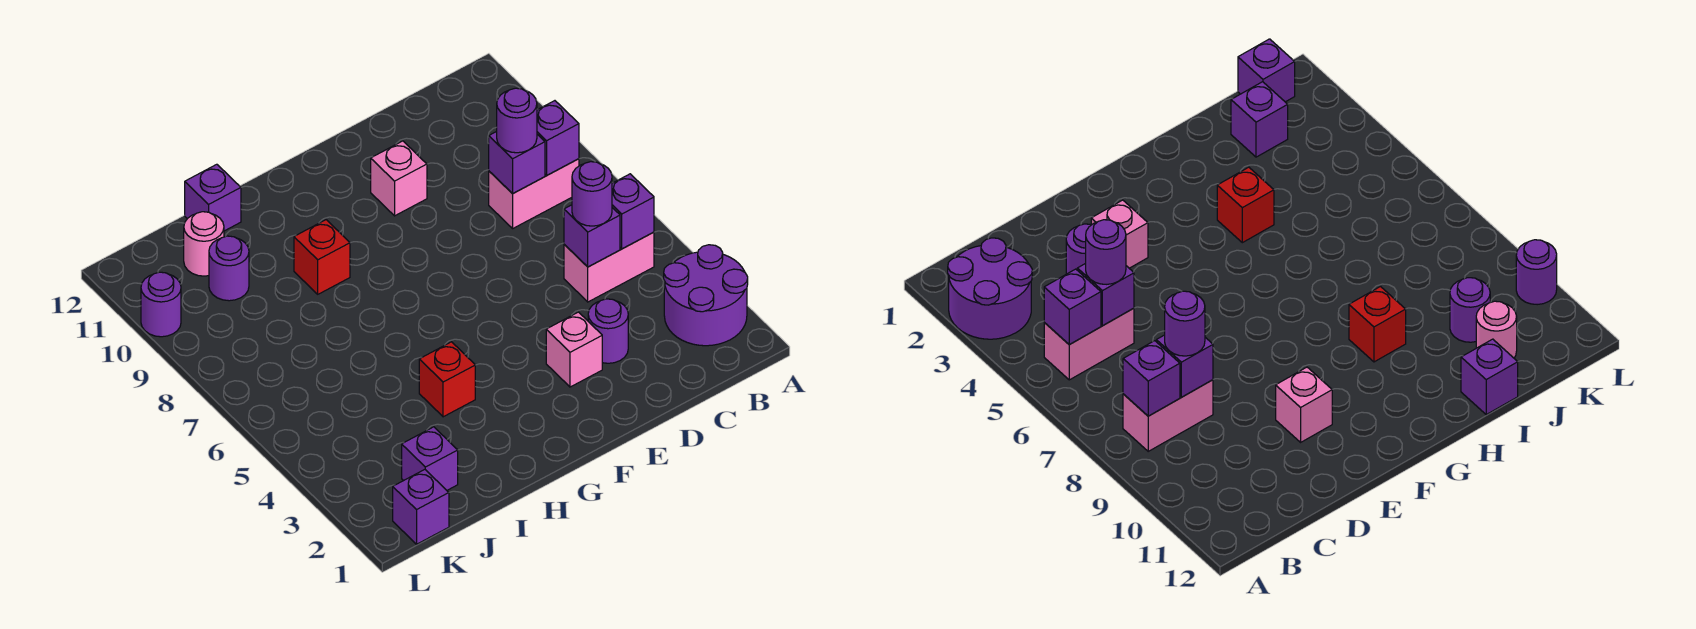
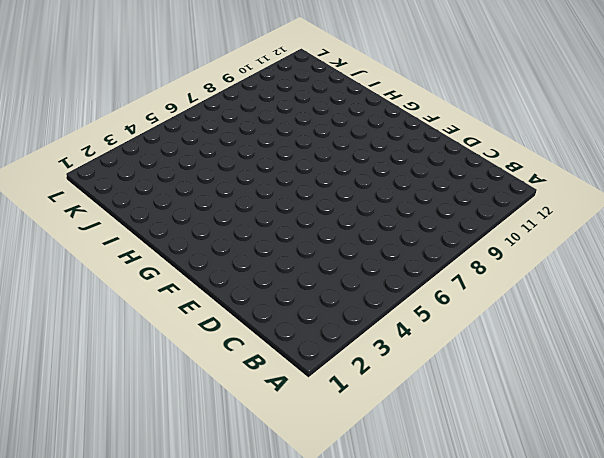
none -> purple round brick A2:B3 level 1
none -> pink brick B5:C5 level 1
none -> pink brick B8:C8 level 1

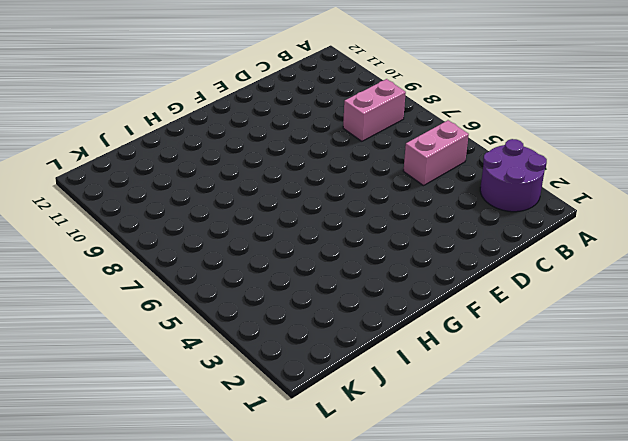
none -> purple round brick D3 level 1
none -> pink brick E3 level 1
none -> pink brick E10 level 1

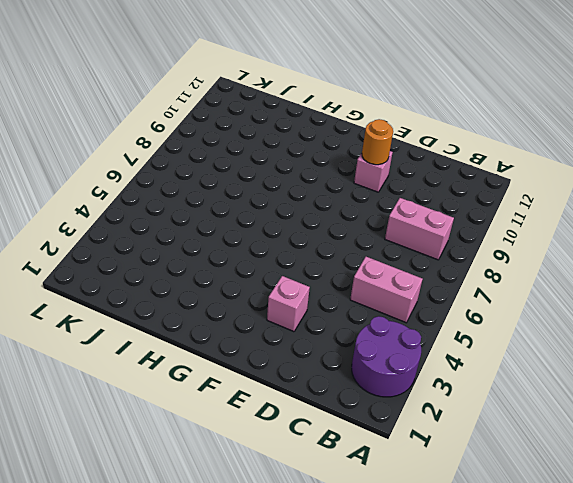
orange round brick E10 level 2 -> none
none -> purple round brick D3 level 1
none -> red brick H4 level 1
none -> red brick H9 level 1

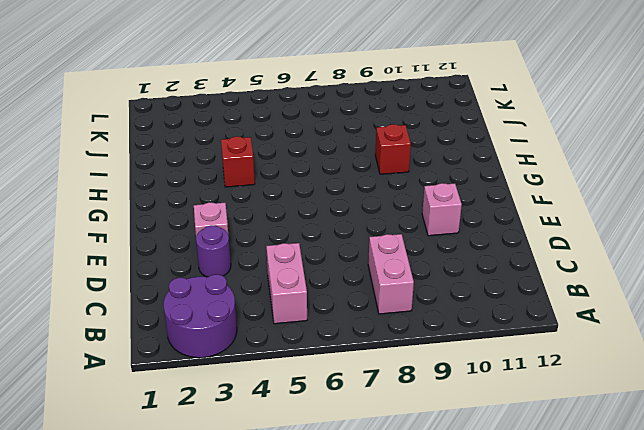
none -> purple brick I12 level 1
none -> purple brick J2 level 1
none -> purple round brick J10 level 1

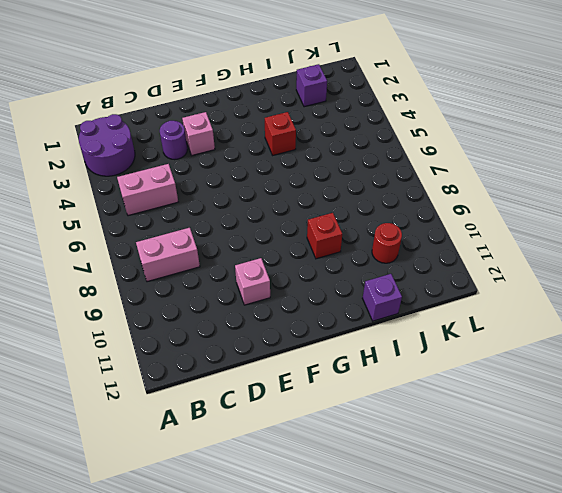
red round brick J10 level 1 -> purple round brick J10 level 1
none -> pink round brick J11 level 1
none -> purple brick K1 level 1
none -> purple round brick L10 level 1

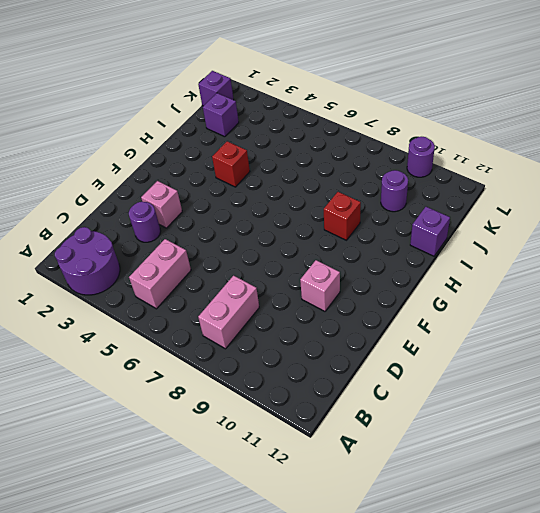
none -> pink round brick J11 level 1
none -> purple brick B5 level 2
none -> purple brick B8 level 2

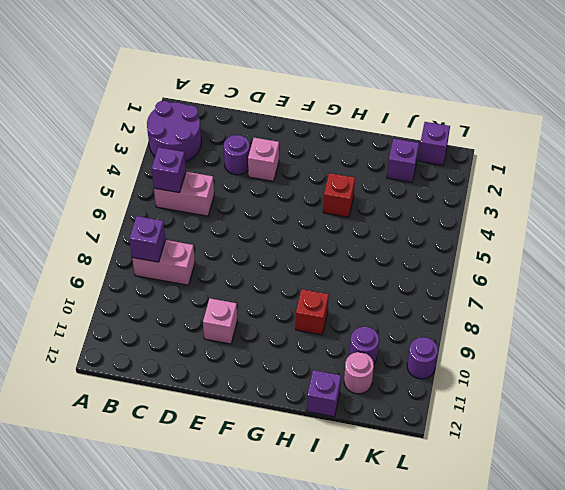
none -> purple brick C5 level 2
none -> purple brick C8 level 2
none -> purple round brick C5 level 3

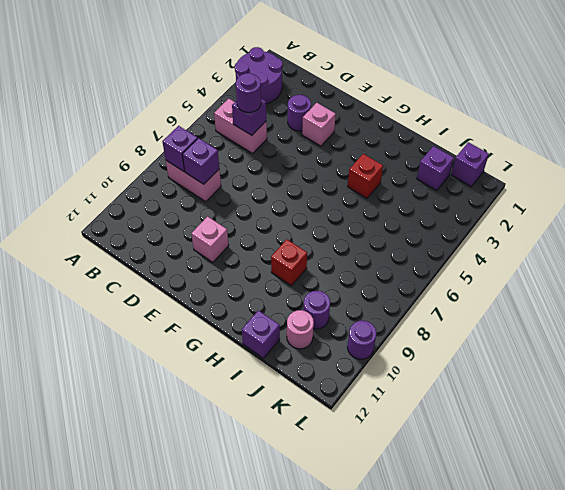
none -> purple brick B5 level 2
none -> purple round brick C8 level 3

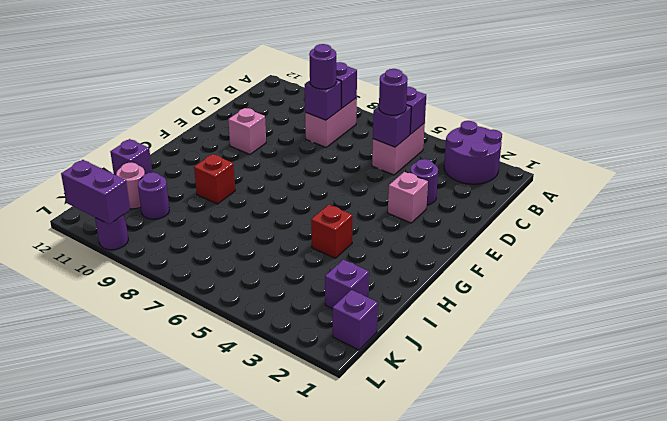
purple brick L10:L11 level 2 -> none

